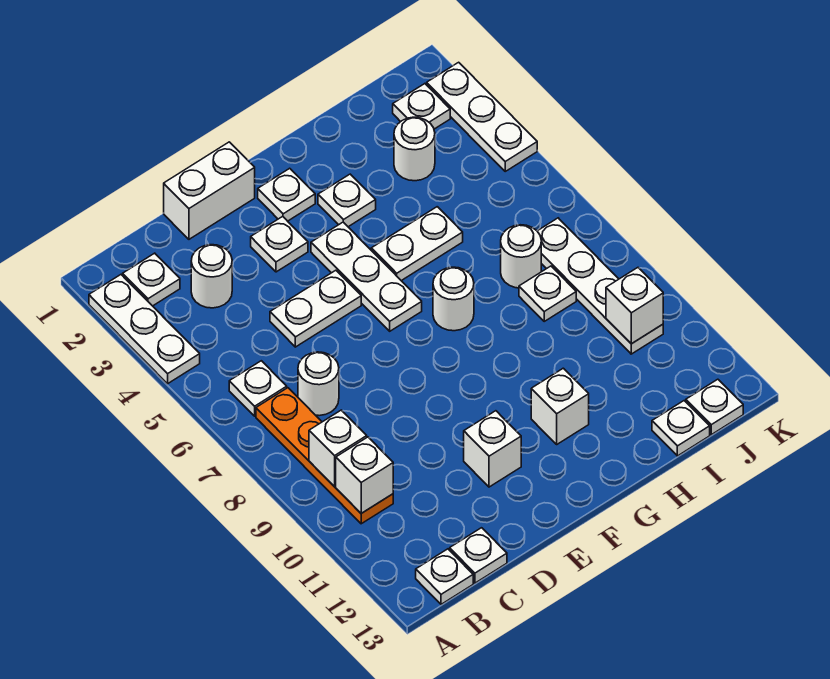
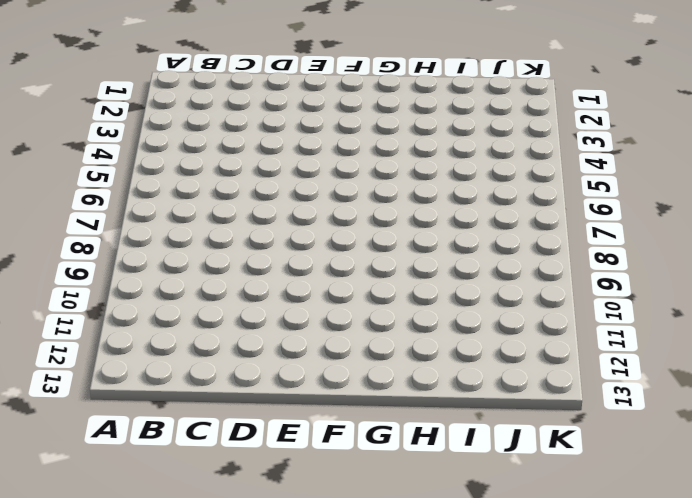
none -> white plate A2:A4 level 1
none -> white plate B2 level 1
none -> white plate B6 level 1

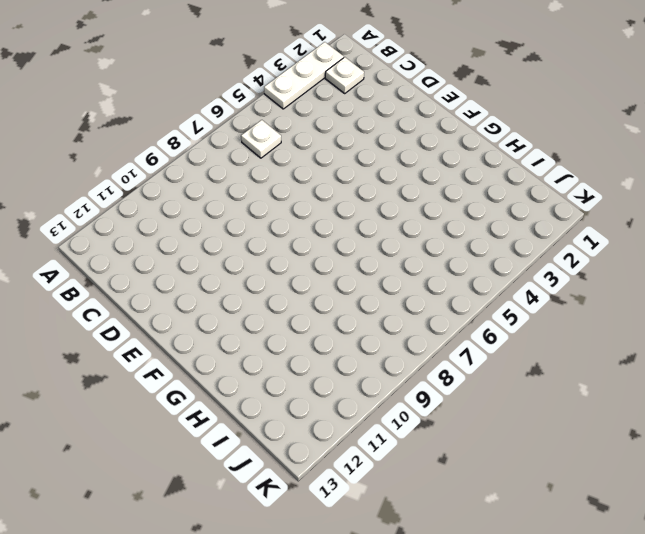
none -> orange plate B7:B10 level 1
none -> white plate B13 level 1
none -> white round brick C3 level 1

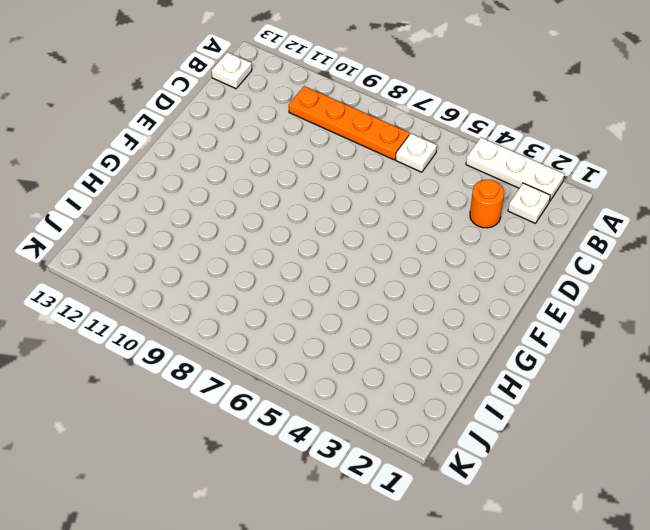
orange round brick C3 level 1 -> white round brick C3 level 1
none -> white round brick C7 level 1
none -> white plate C13 level 1
none -> white brick D1:E1 level 1

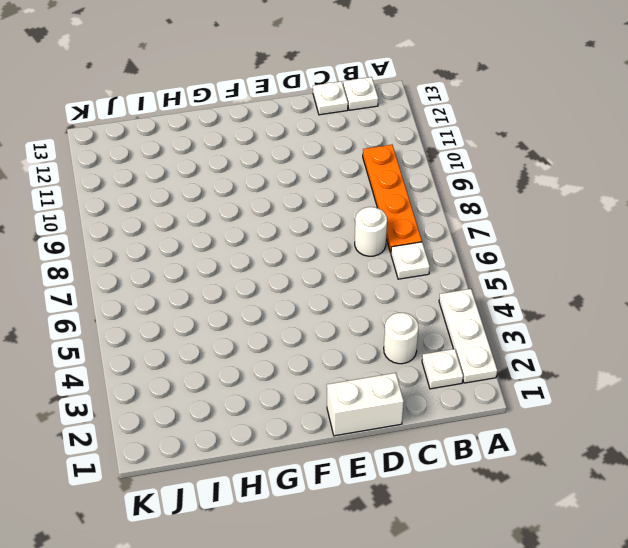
none -> white plate D5:E5 level 1
none -> white plate E3 level 1
none -> white brick E11 level 1

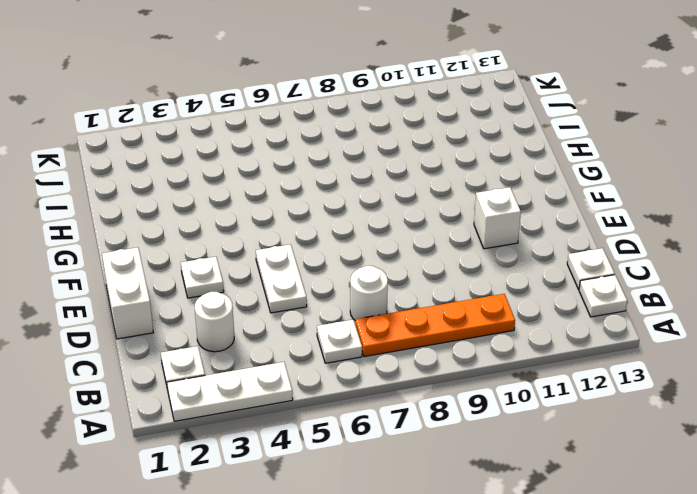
none -> white plate F2 level 1
none -> white plate F4:F6 level 1
none -> white plate G3 level 1

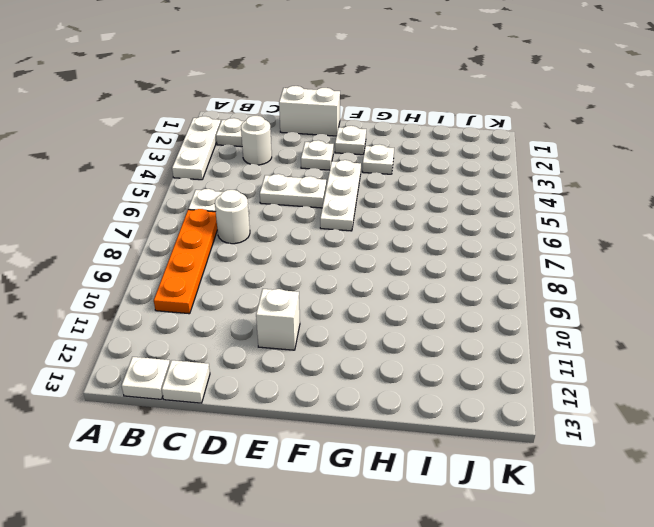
none -> white plate G5:H5 level 1
none -> white round brick G7 level 1
none -> white brick G11 level 1

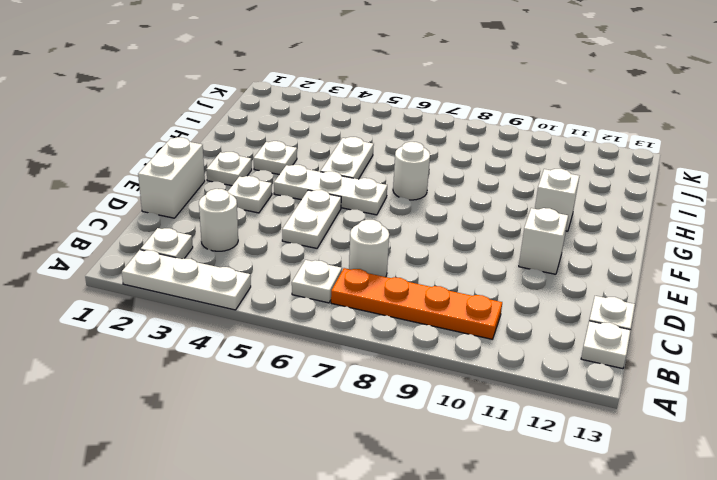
none -> white round brick I3 level 1
none -> white round brick I7 level 1
none -> white plate I8 level 1

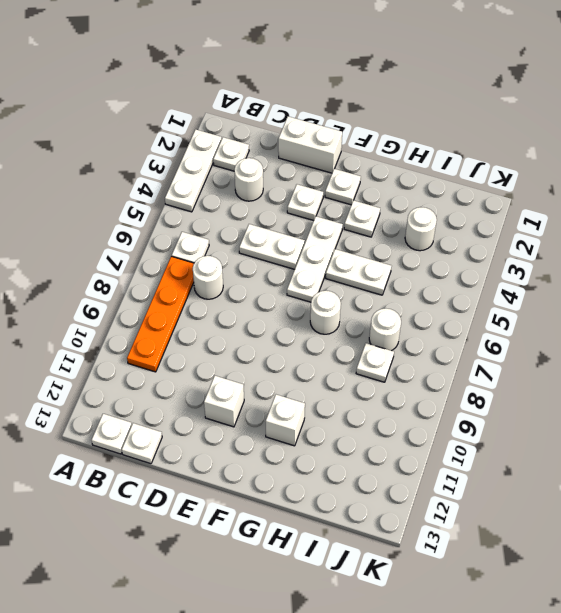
none -> white plate I13 level 1
none -> white plate J2 level 1
none -> white plate J7:J10 level 1

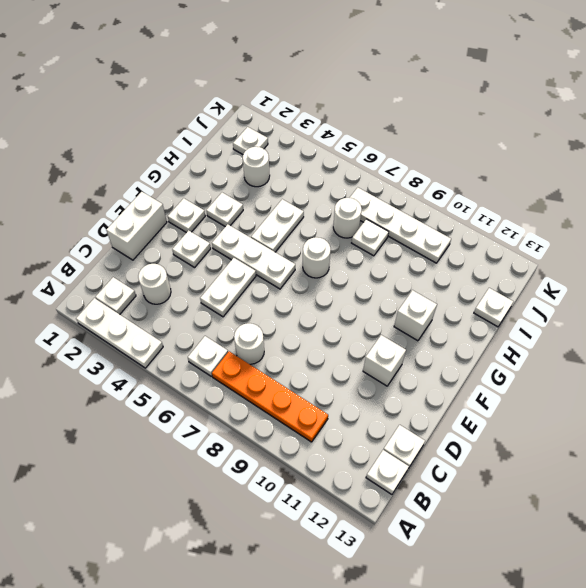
none -> white plate J13 level 1
none -> white plate K2:K4 level 1
none -> white brick B9 level 2

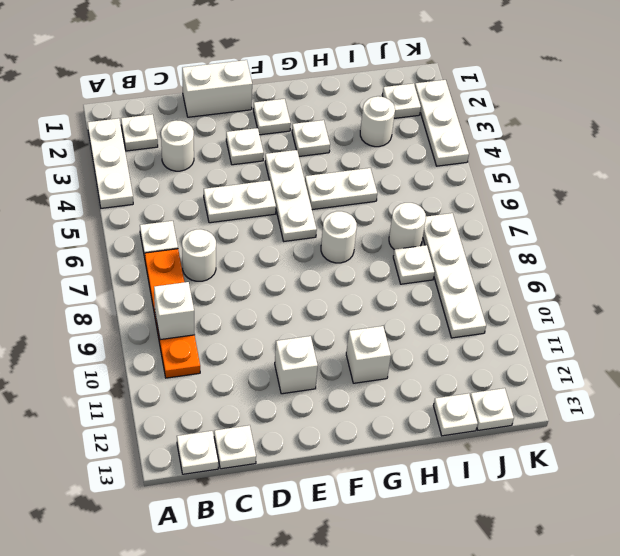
none -> white brick B10 level 2
none -> white brick J10 level 2

